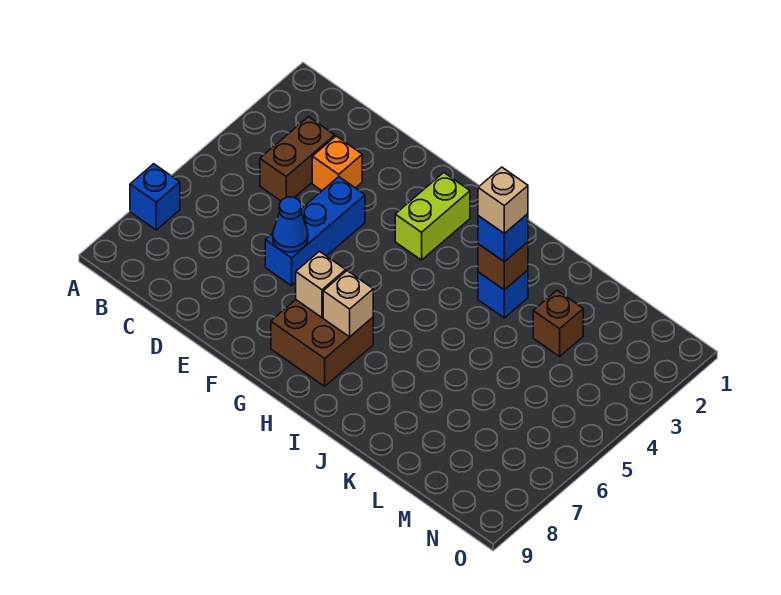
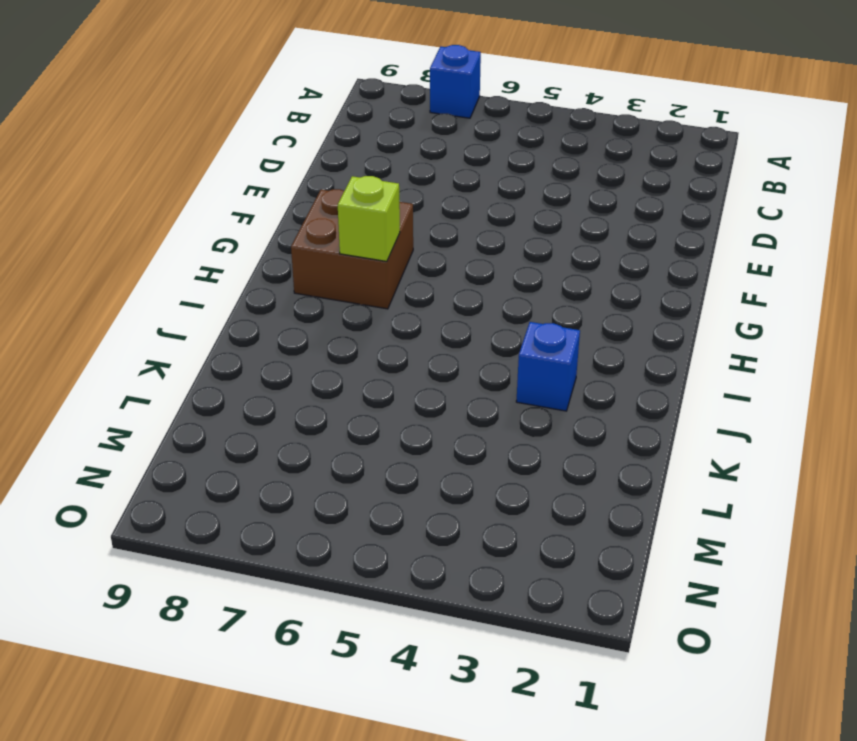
lime brick H7 level 2 -> tan brick H7 level 2
none -> brown brick C3:C4 level 1
none -> orange brick D3 level 1
none -> blue brick E4:E6 level 1

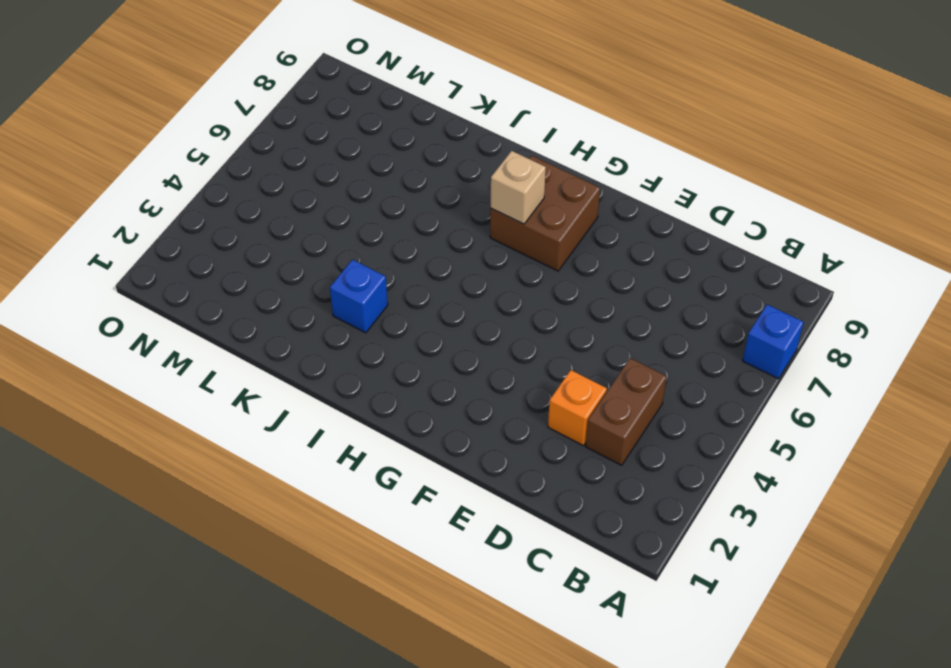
none -> blue brick E4:E6 level 1
none -> lime brick G2:G3 level 1
none -> brown brick L3 level 1

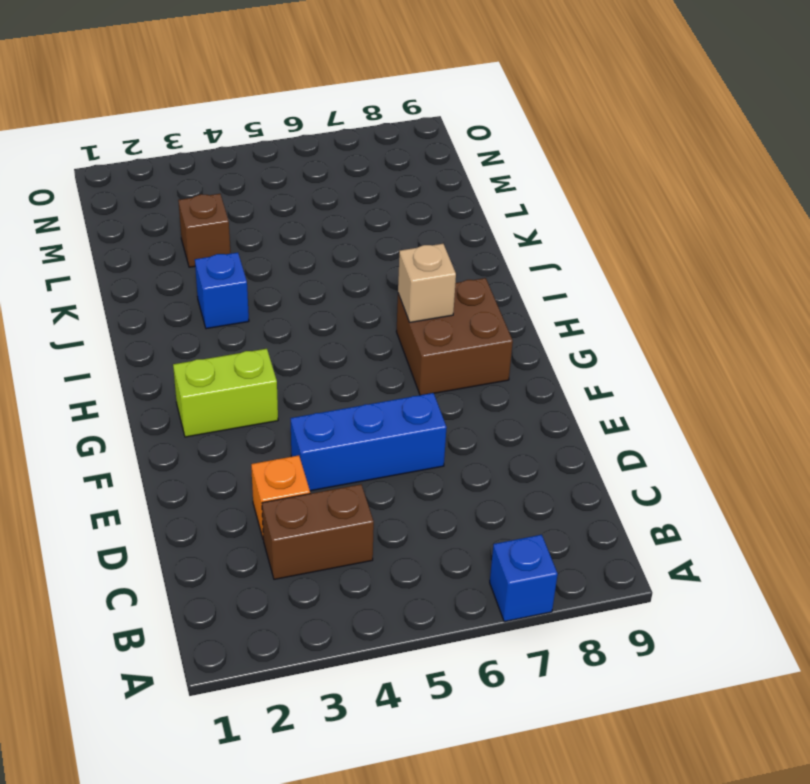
none -> blue cone E6 level 2
none -> tan brick G7 level 2
none -> brown brick J3 level 2

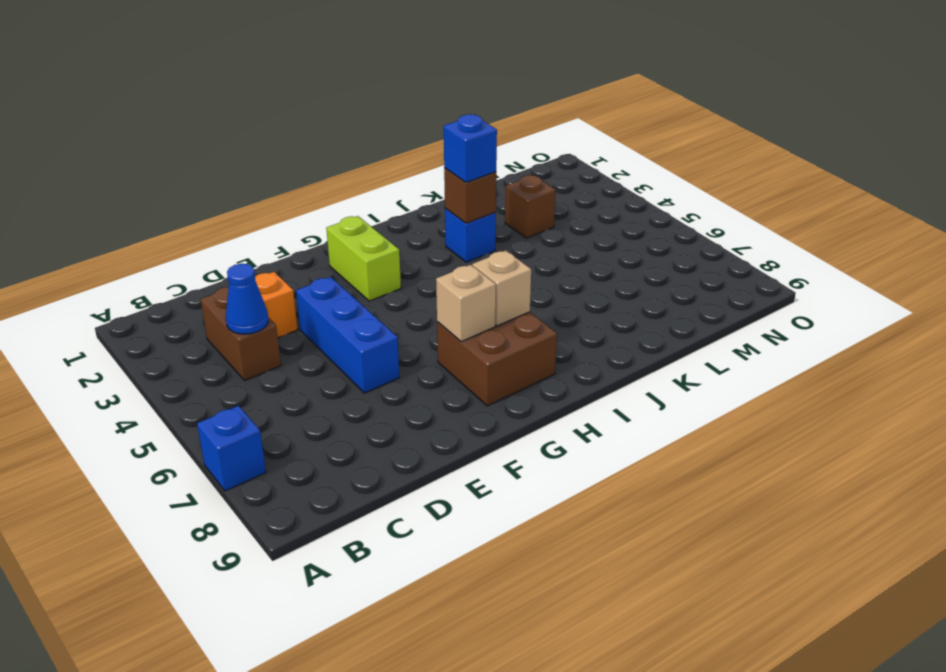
blue cone C4 level 2 -> blue cone E6 level 2
none -> tan brick J3 level 4

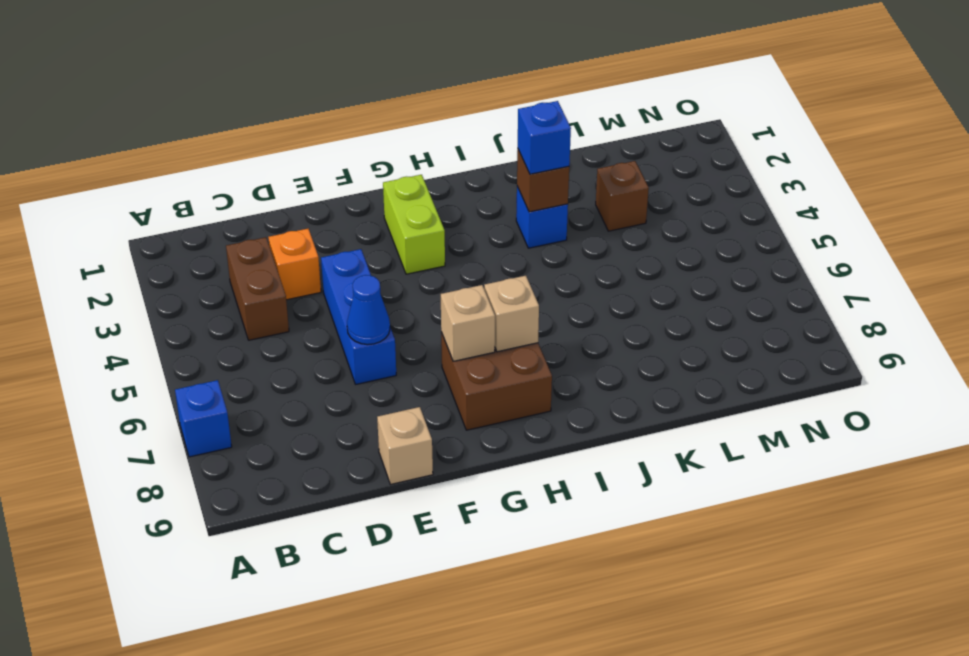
tan brick E9 level 1 -> tan brick J3 level 4

